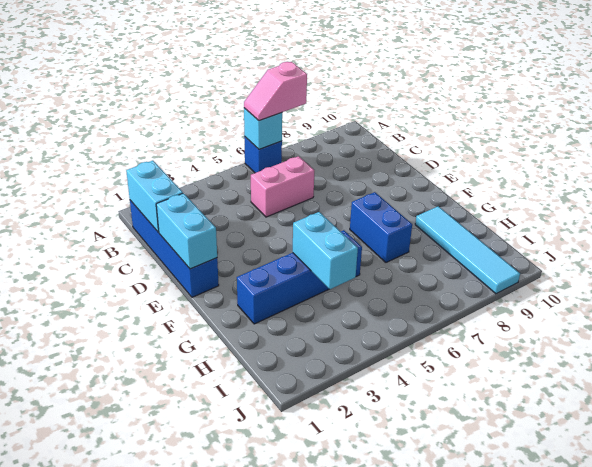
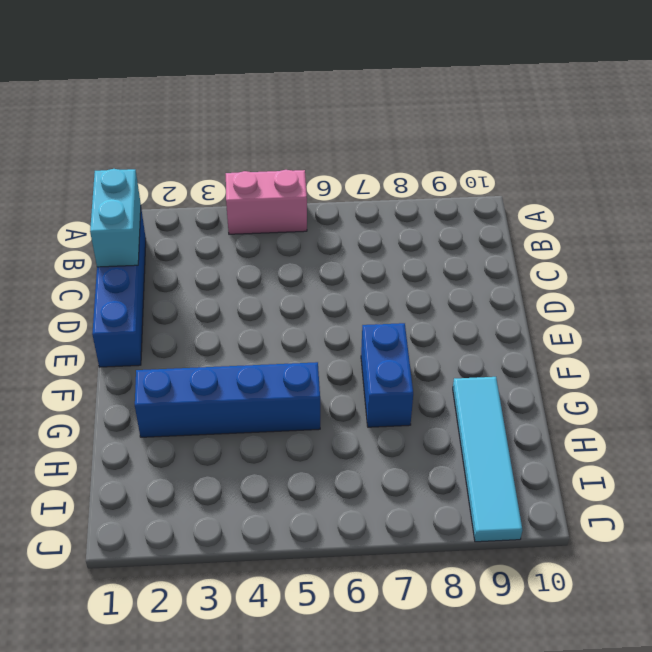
pink brick A4:A5 level 1 -> pink brick C5:C6 level 1
none -> blue brick A6 level 1
none -> cyan brick A6 level 2

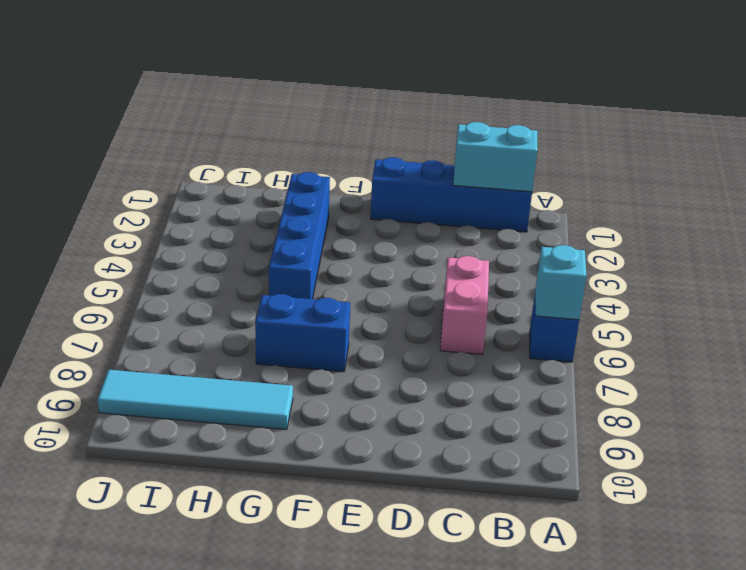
none -> cyan brick D1:E1 level 2
none -> cyan brick G4:H4 level 2

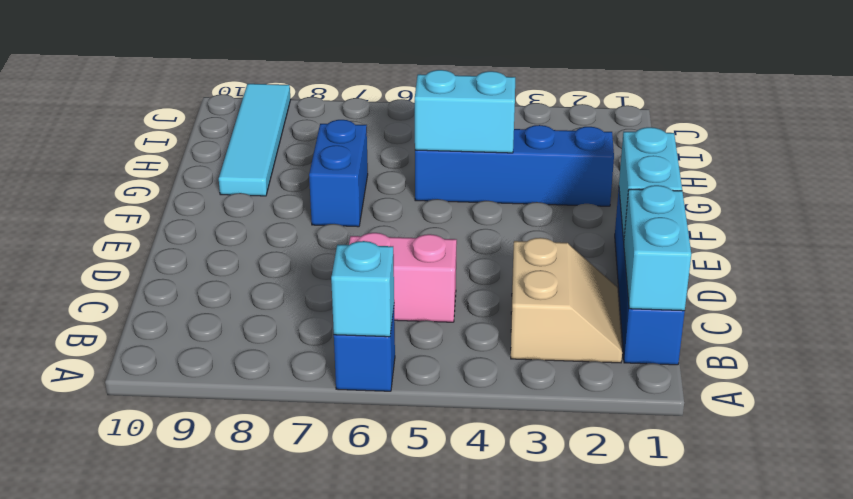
tan slope B2:C3 level 1 top 3 -> none
cyan brick G4:G5 level 2 -> cyan brick G4:H4 level 2
none -> pink slope A6:A7 level 3 top 7

